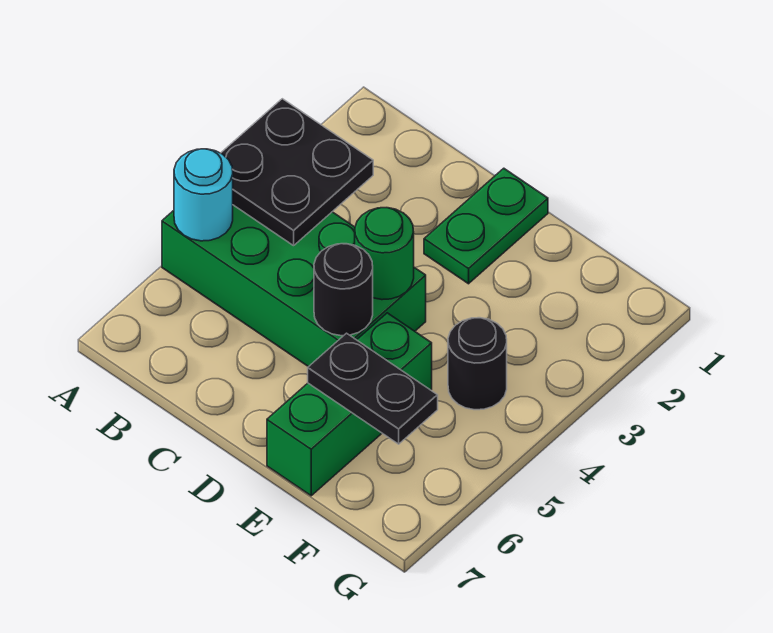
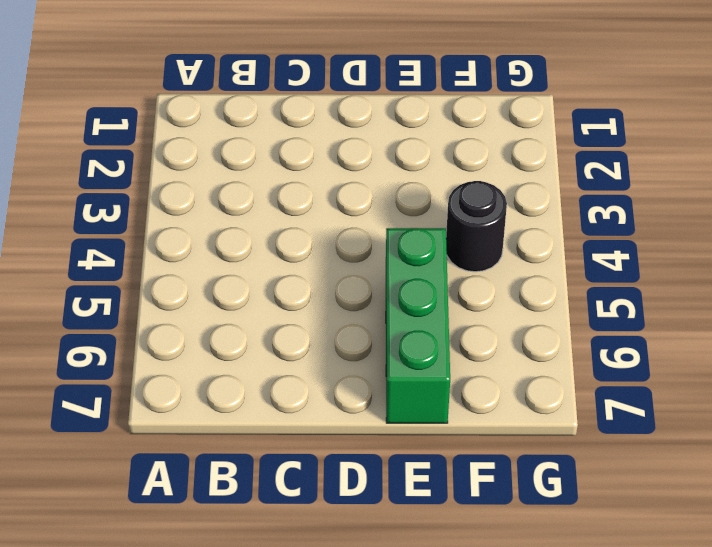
none -> green brick A4:D5 level 1
none -> green plate D1:D2 level 1

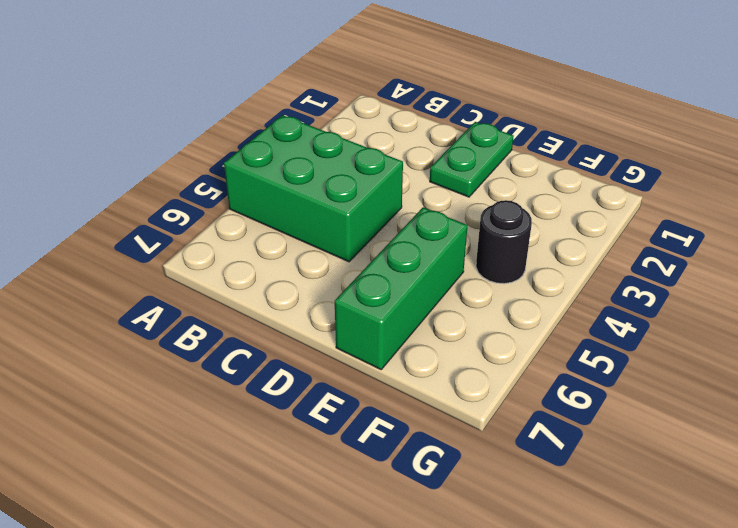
green brick A4:C5 level 1 -> green brick A4:D5 level 1
none -> black plate A3:B4 level 2
none -> cyan round brick A5 level 2

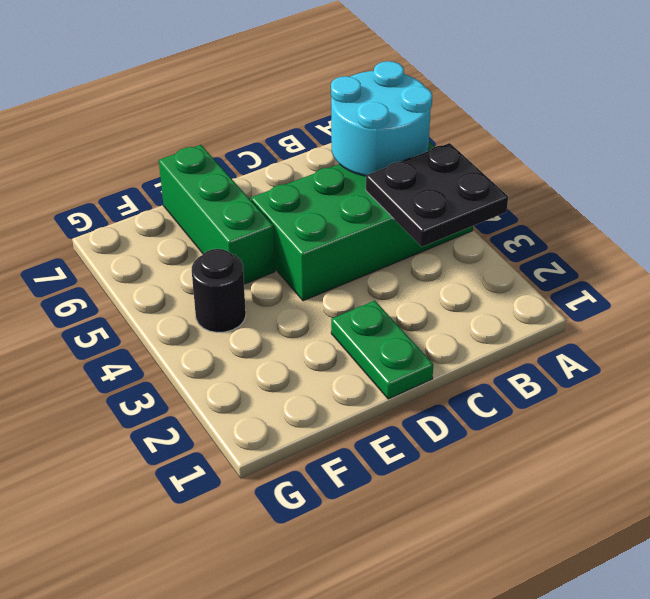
cyan round brick A5:B6 level 2 -> cyan round brick A5 level 2
none -> green round brick D4 level 2
none -> black round brick D5 level 2

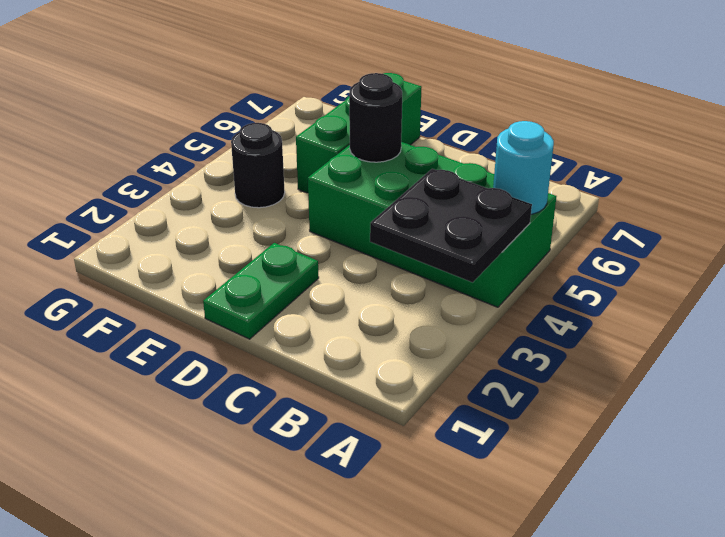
none -> green round brick D4 level 2
none -> black plate E6:F6 level 2

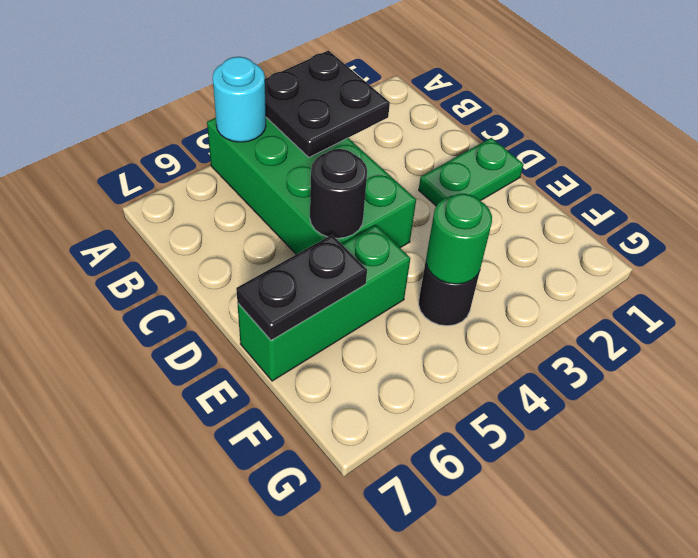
black plate E6:E7 level 2 -> black plate E6:F6 level 2
green round brick F4 level 2 -> green round brick D4 level 2

